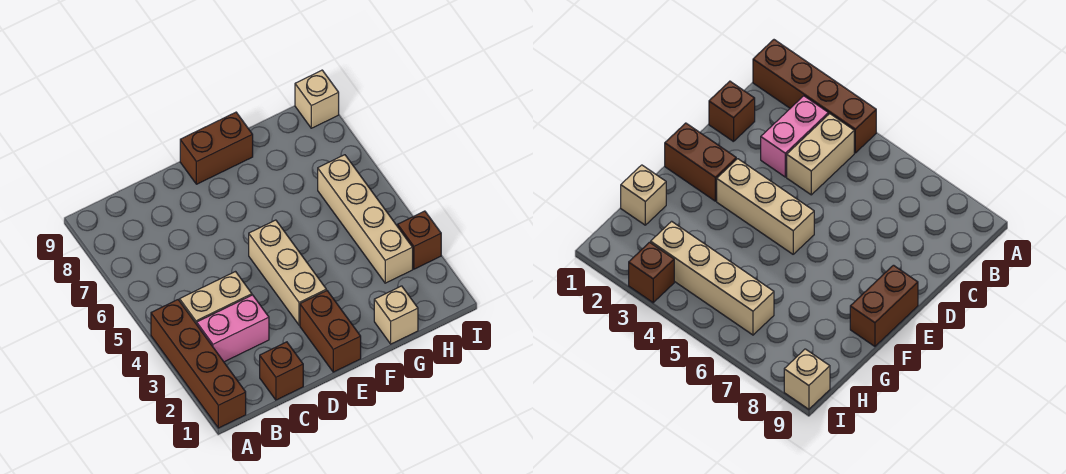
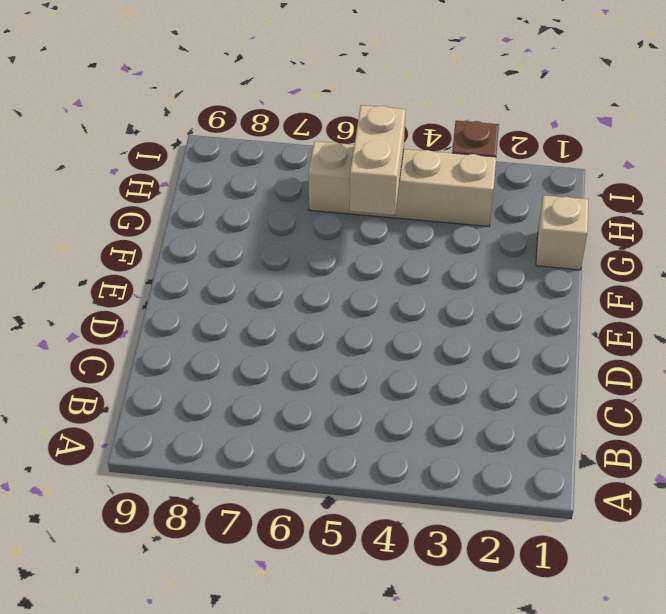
tan brick G5:H5 level 2 -> tan brick B4:C4 level 1
none -> brown brick A1:A4 level 1
none -> pink brick B3:C3 level 1

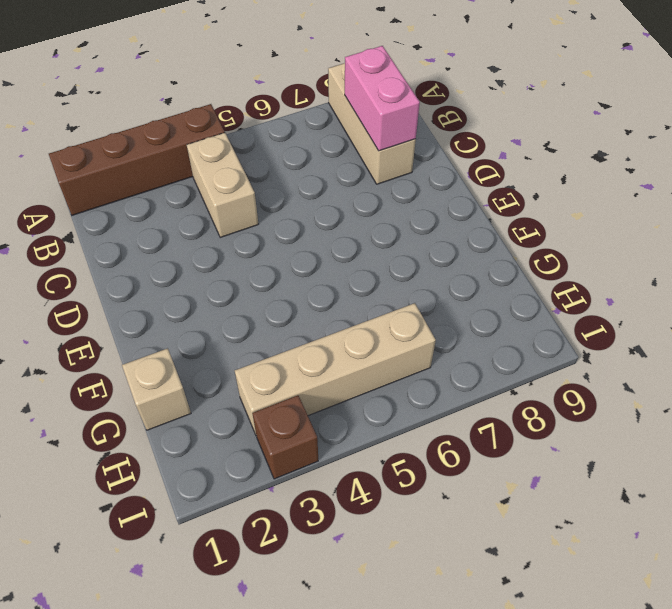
tan brick A8:C8 level 1 -> tan brick E3:E5 level 1
pink brick B8:C8 level 2 -> pink brick B3:C3 level 1
none -> brown brick C1 level 1
none -> brown brick E1:E2 level 1

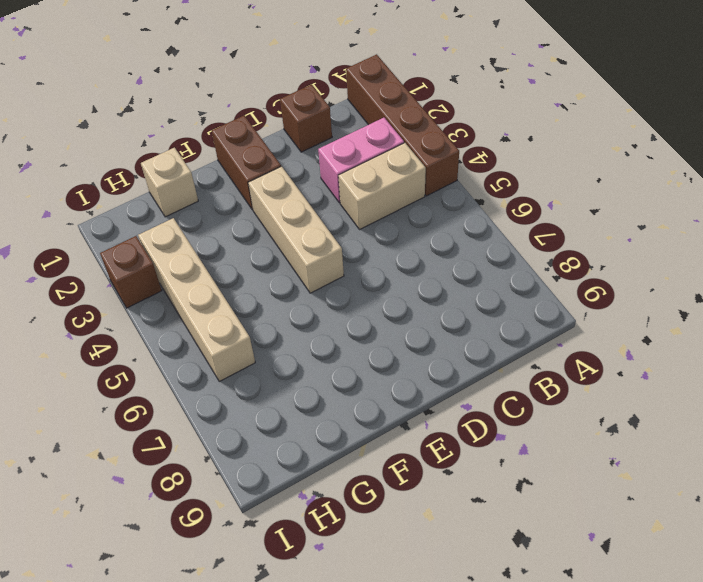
none -> brown brick E9:F9 level 1
none -> tan brick I9 level 1

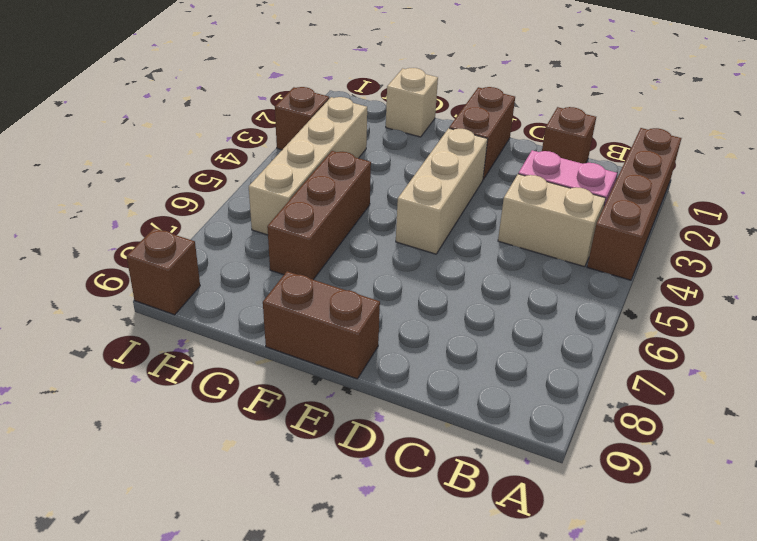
brown brick G5:G7 level 1 -> none
brown brick I9 level 1 -> tan brick I9 level 1

